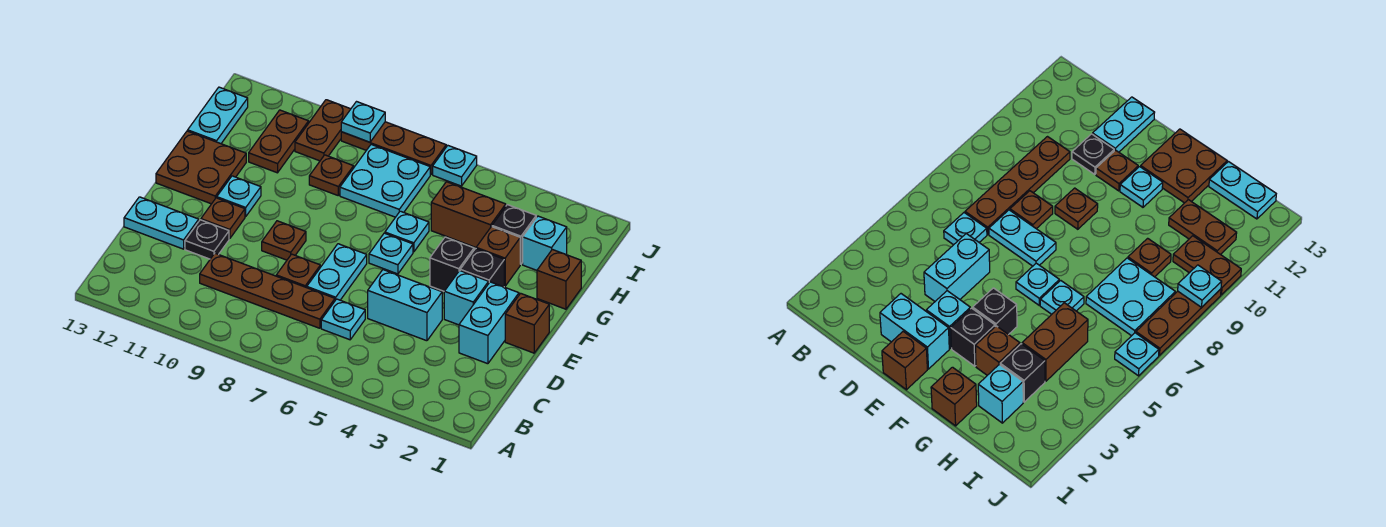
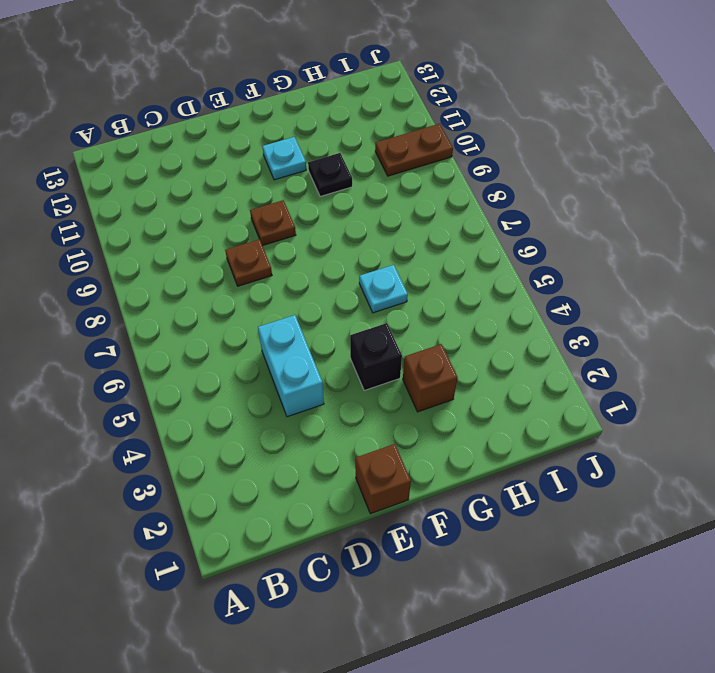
black plate G10 level 1 -> black plate D11 level 1
none -> cyan plate C6 level 1
none -> brown plate C7:C10 level 1
none -> cyan brick D2:E2 level 1
none -> cyan plate D7:E7 level 1

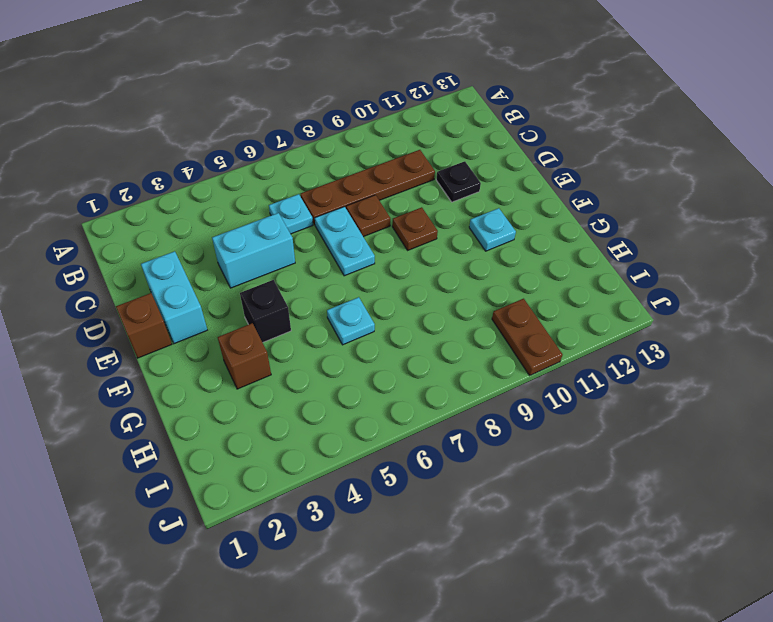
none -> cyan plate D12:D13 level 1
none -> cyan brick E3 level 1
none -> brown plate E11 level 1
none -> black brick F3 level 1

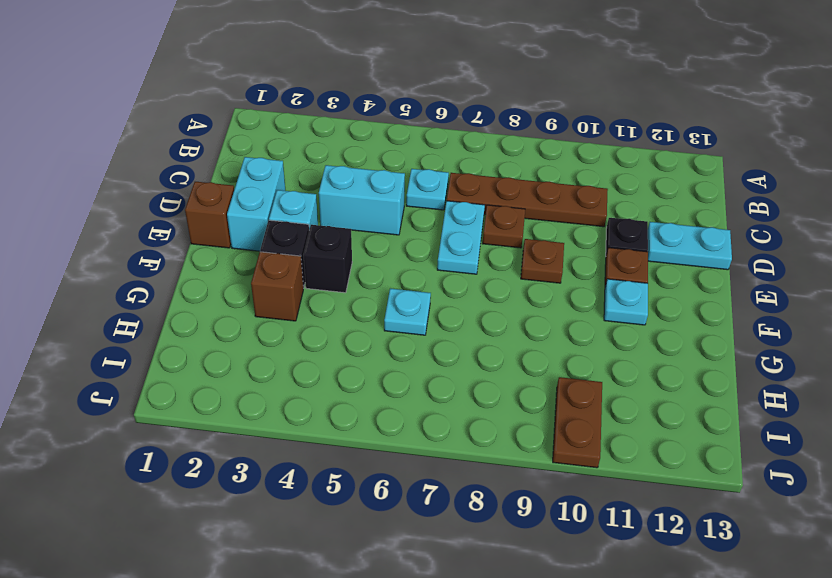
none -> cyan plate F6 level 1
none -> brown plate F12:G13 level 1
none -> brown brick G1 level 1
none -> cyan brick H2 level 1

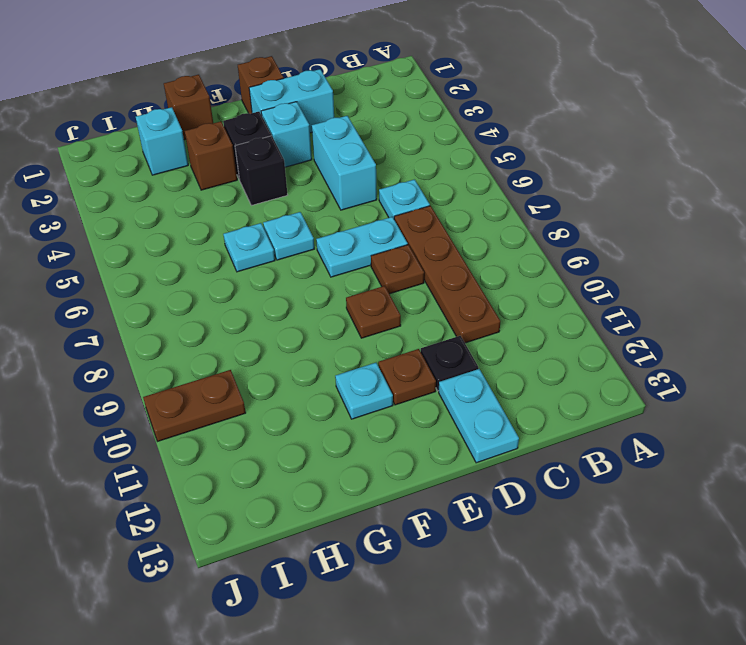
none -> brown plate F12:G13 level 1
none -> black brick H3 level 1
none -> brown brick H4:H5 level 1
none -> cyan plate H7:I8 level 1

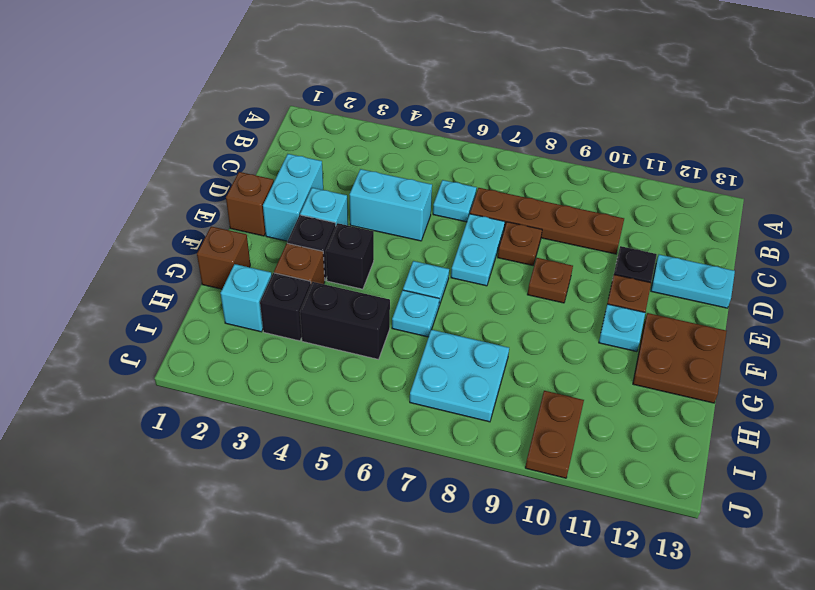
black brick H4:H5 level 1 -> brown brick H4:H5 level 1
none -> brown plate H9 level 1
none -> brown plate H11:I11 level 1
none -> cyan plate H13:I13 level 1
none -> cyan plate J6 level 1

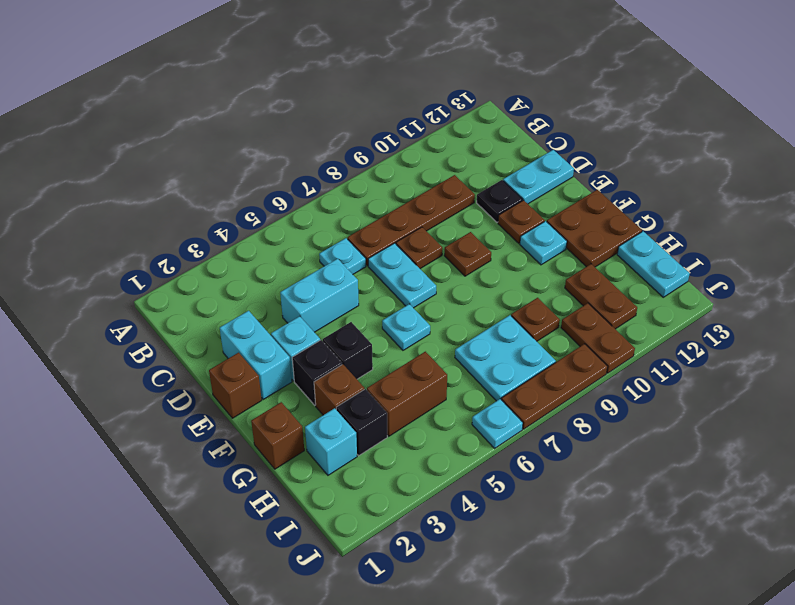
none -> cyan plate G6 level 1
none -> cyan plate J9 level 2

